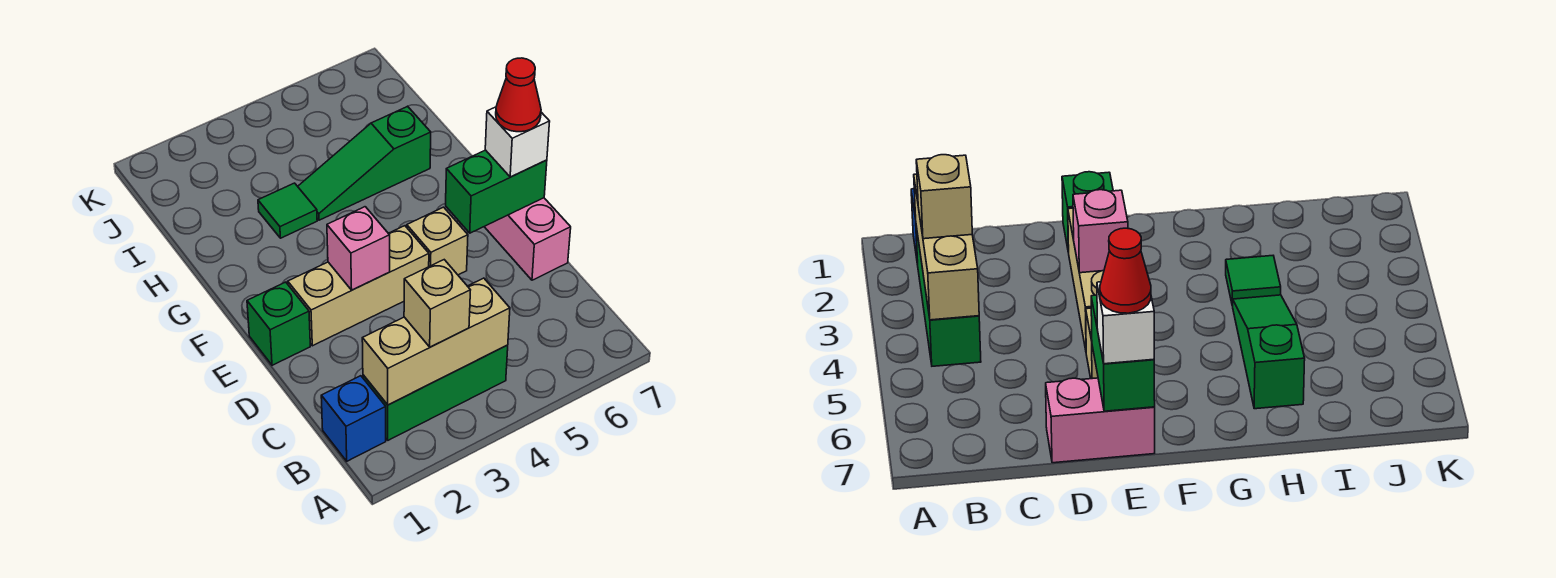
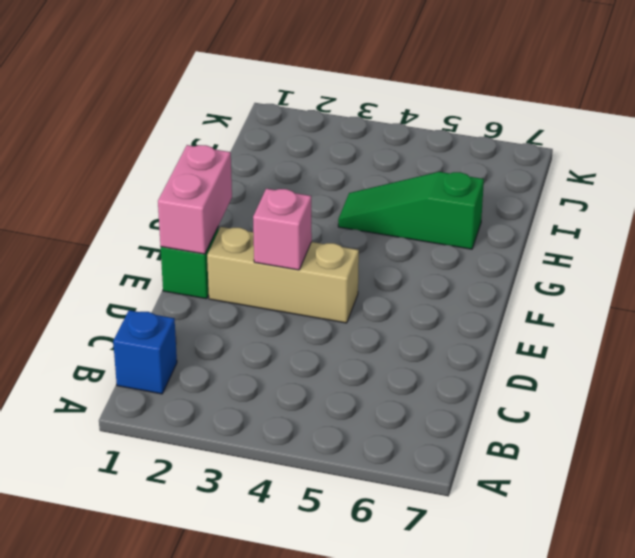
pink brick E1:F1 level 2 -> pink brick D7:E7 level 1
none -> green brick B2:B4 level 1
none -> tan brick E5 level 1
none -> green tile H3 level 1

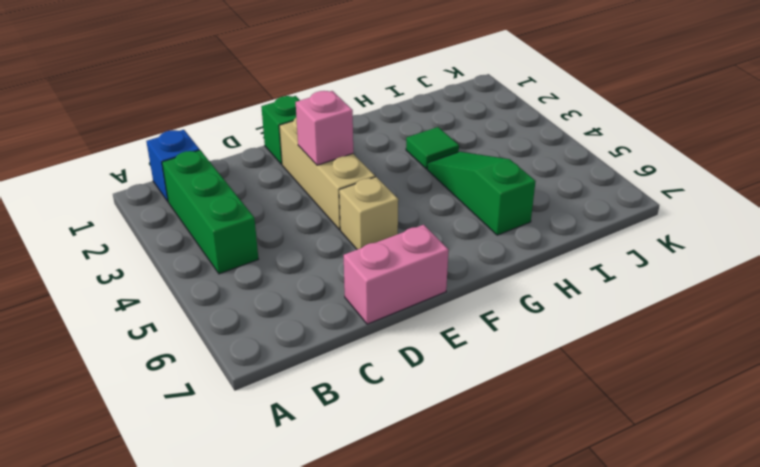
none -> tan brick B2:B4 level 2
none -> green brick E6:E7 level 2
none -> tan brick B3 level 3

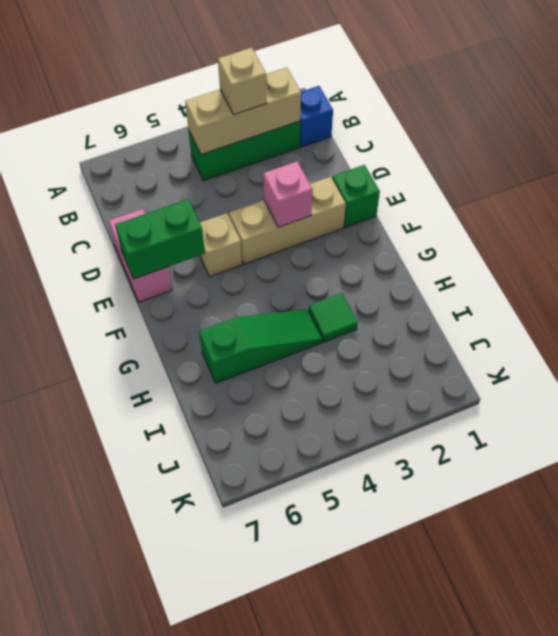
none -> white brick E7 level 3
none -> red cone E7 level 4

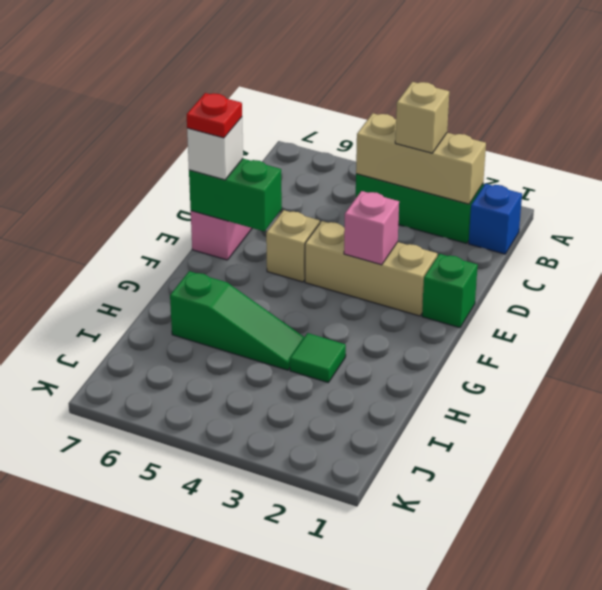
red plate E7 level 4 -> red cone E7 level 4

